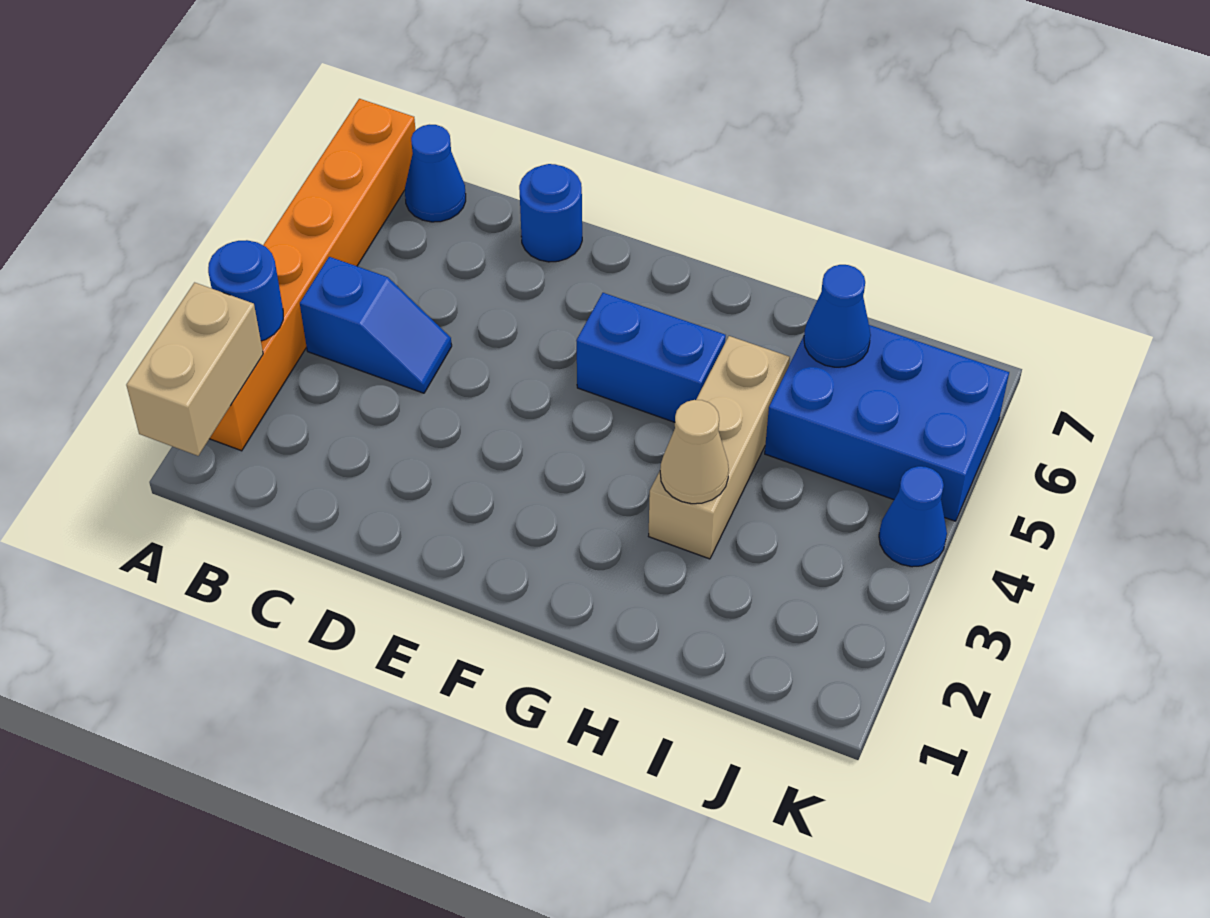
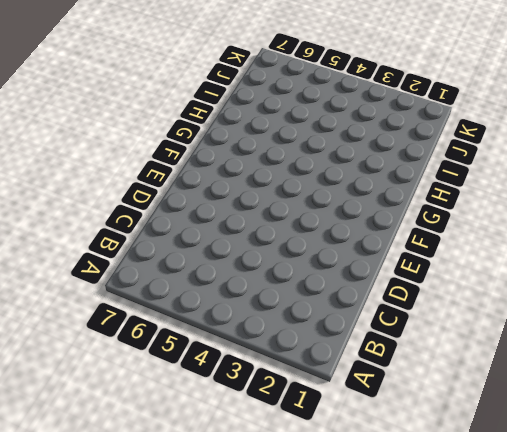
none -> orange brick A2:A7 level 1
none -> blue slope B4:C4 level 1 top B
none -> blue cone B7 level 1

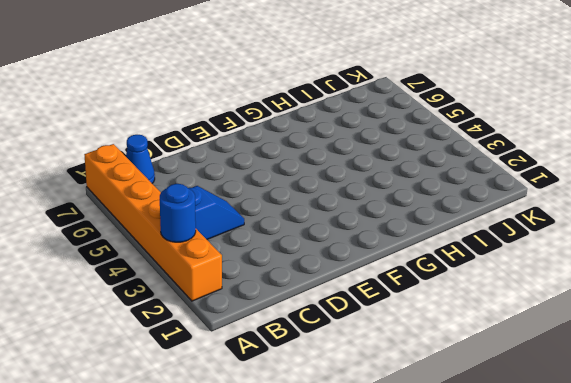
none -> blue round brick D7 level 1
none -> blue brick F5:G5 level 1
none -> tan brick H3:H5 level 1

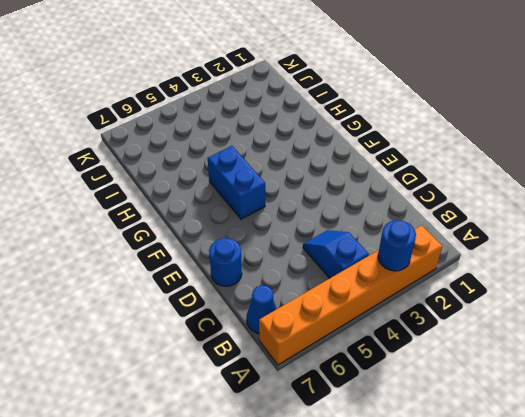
none -> tan brick H3:H5 level 1
none -> blue brick I5:K6 level 1
none -> blue cone K4 level 1

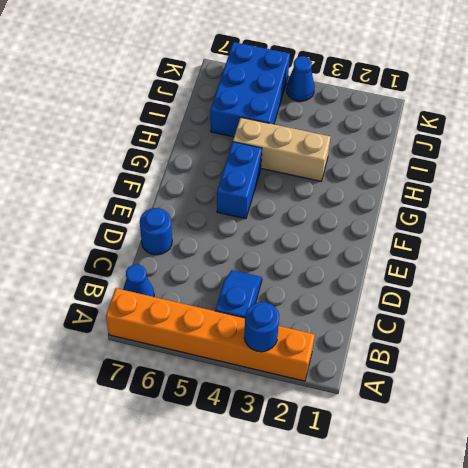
none -> tan brick A1:A2 level 2
none -> tan cone H3 level 2
none -> blue cone I6 level 2

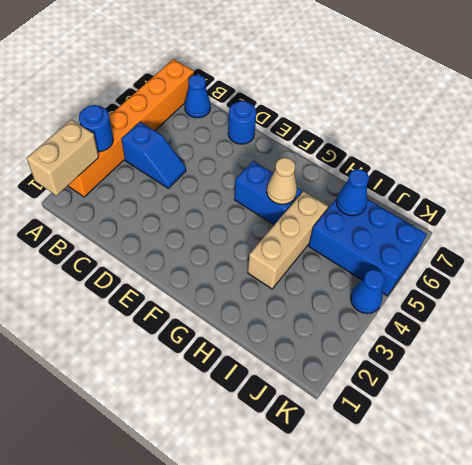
tan cone G5 level 2 -> tan cone H3 level 2

